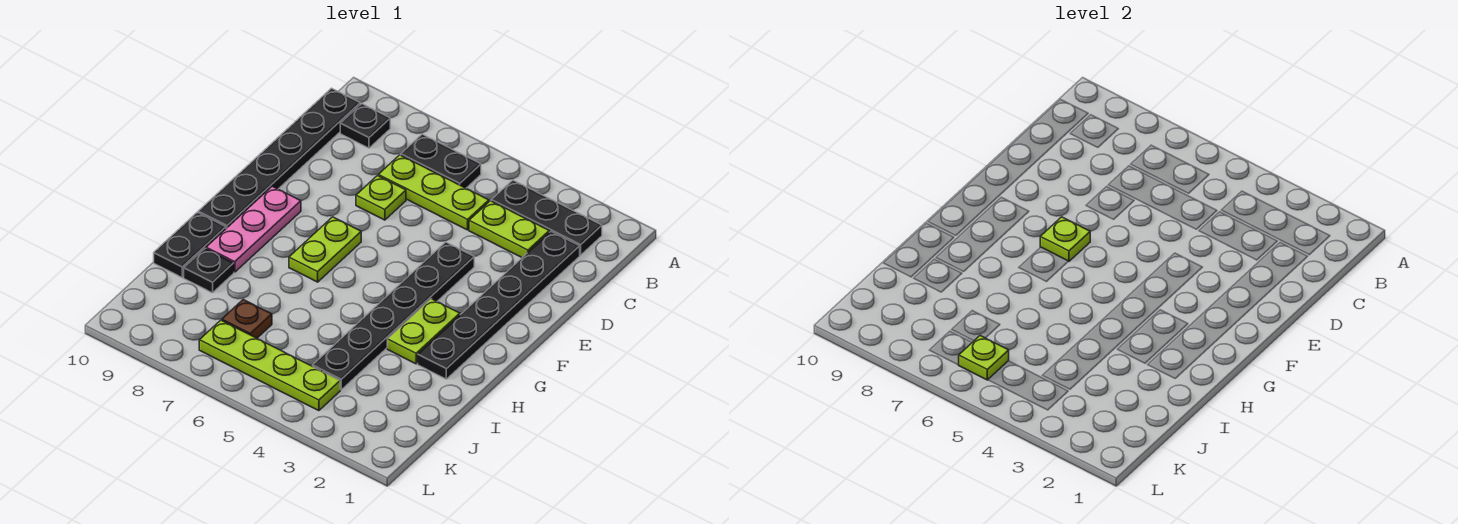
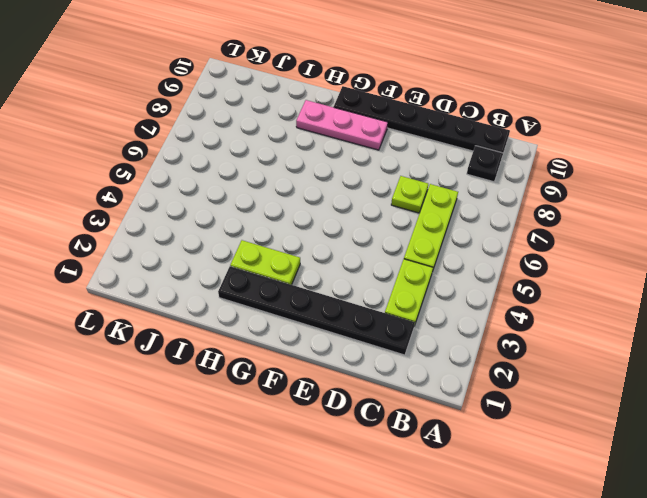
none -> black plate B2:B4 level 1
none -> black plate B6:B7 level 1
none -> black plate E4:J4 level 1

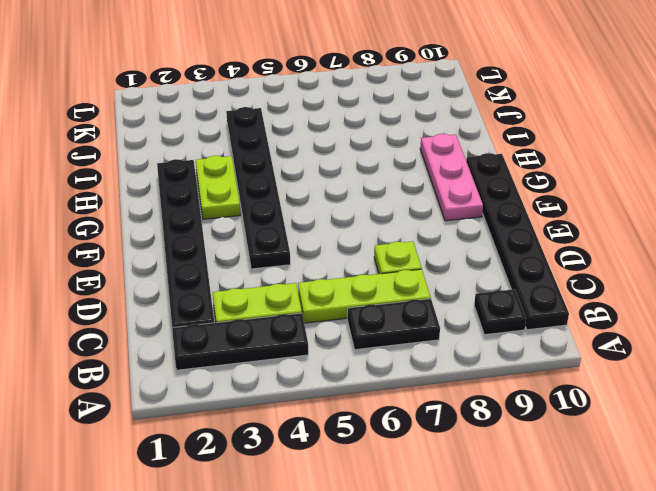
none -> lime plate F7:G7 level 1
none -> black plate H10:I10 level 1
none -> black plate I9 level 1

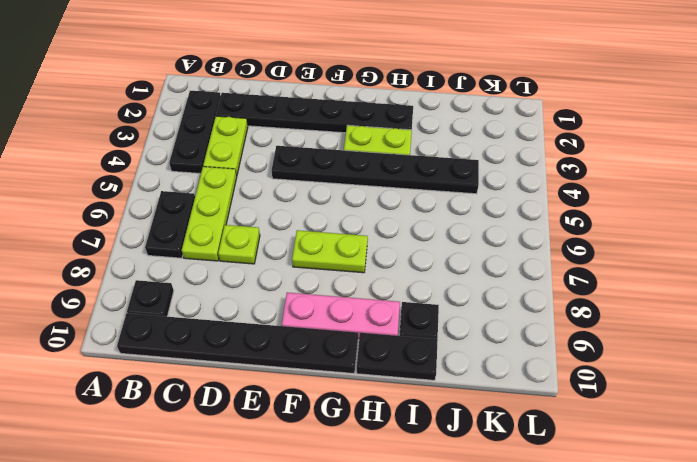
none -> brown plate J7 level 1
none -> lime plate K4:K7 level 1
none -> lime plate F7 level 2

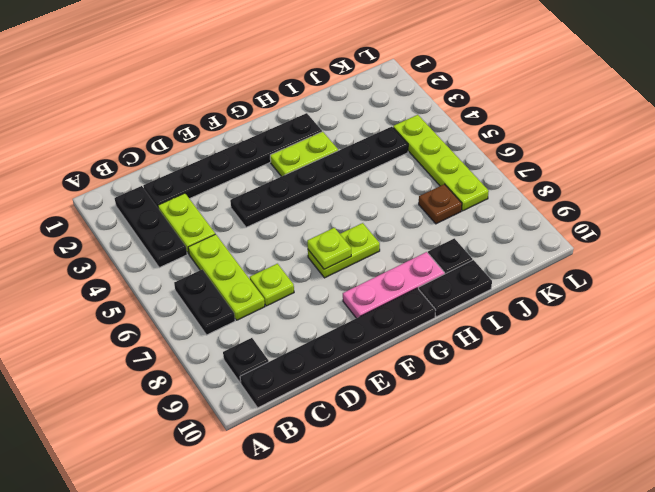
none -> lime plate K6 level 2

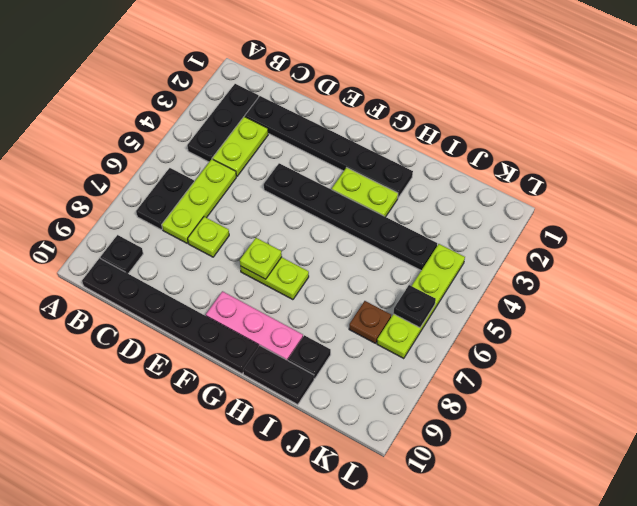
black plate K6 level 2 -> lime plate K6 level 2

